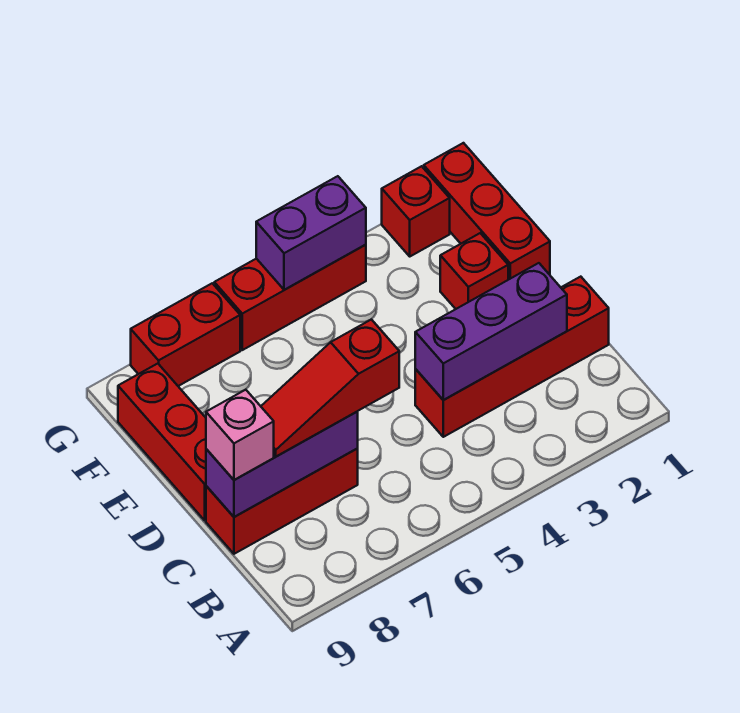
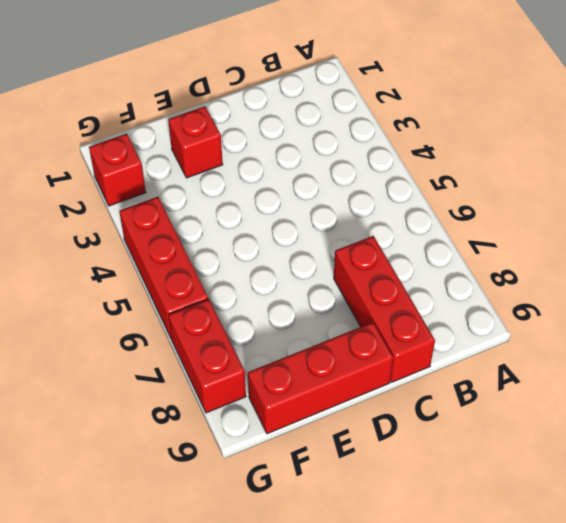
none -> red brick C1:C4 level 1
none -> red brick E1:G1 level 1
none -> purple brick C2:C4 level 2

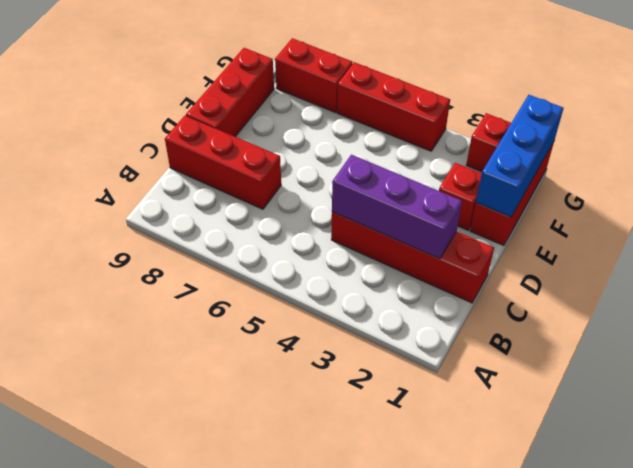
blue brick E1:G1 level 2 -> none
none -> purple brick C7:C9 level 2
none -> purple brick G4:G5 level 2
none -> red slope C6:C8 level 3 top 6

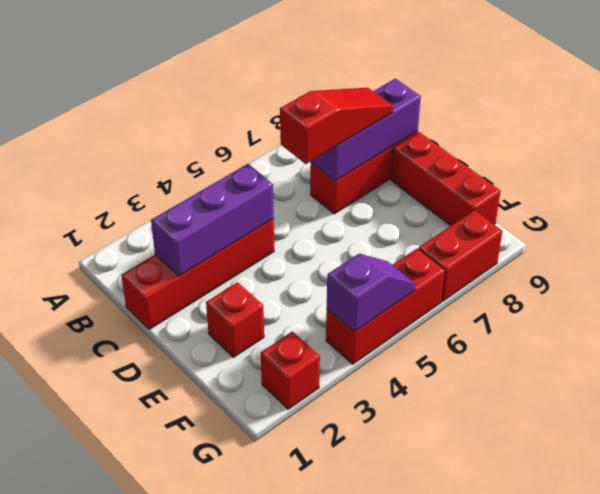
purple slope G4:G5 level 2 top 4 -> purple brick G4:G5 level 2
none -> red brick E1:G1 level 1
none -> pink brick C9 level 3

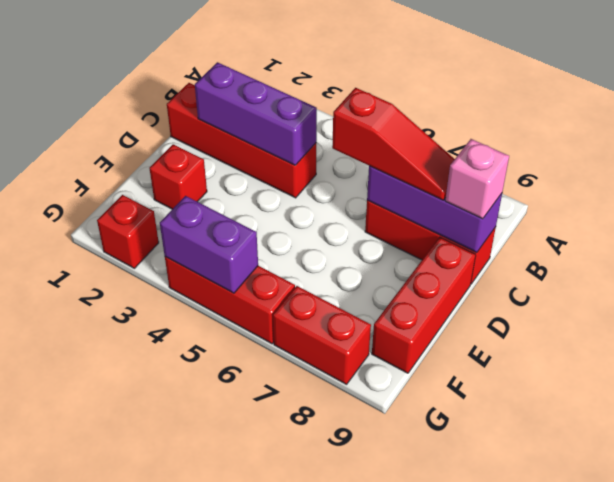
none -> red brick E1:G1 level 1

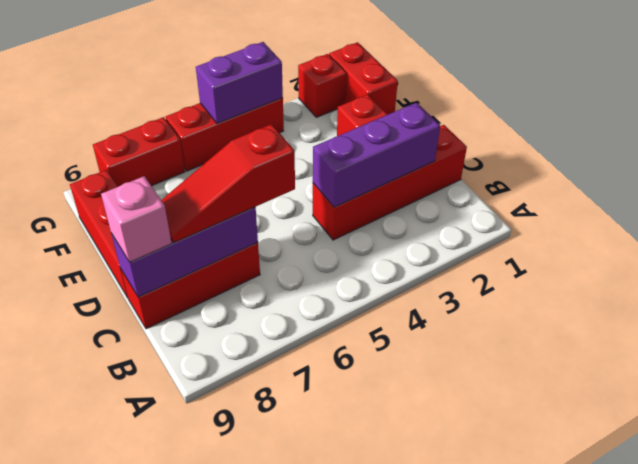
red brick F1:G1 level 1 -> red brick E1:G1 level 1

